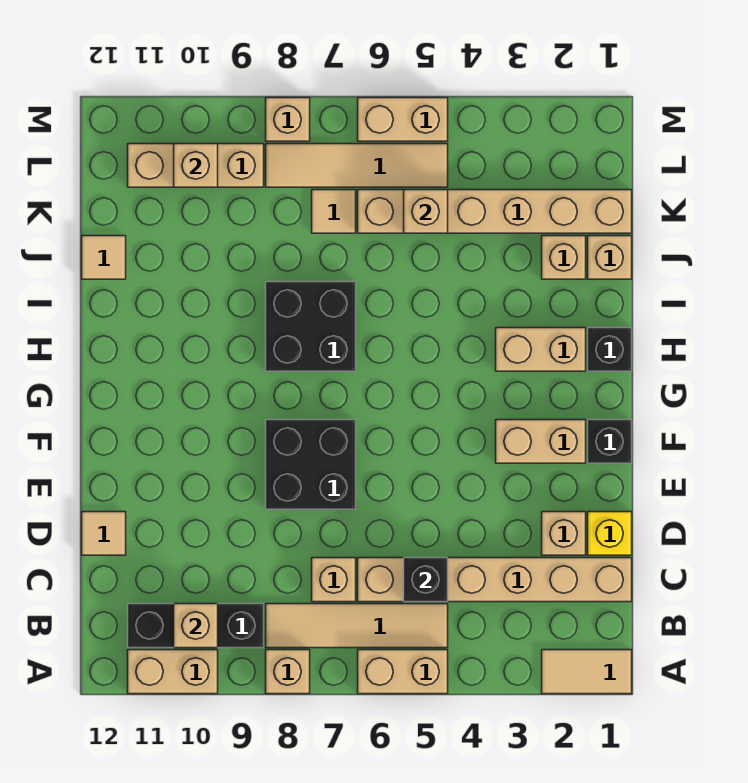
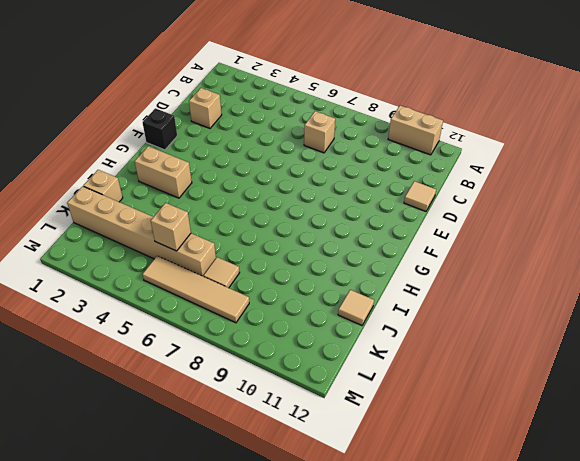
none -> tan tile A1:A2 level 1
none -> tan brick A5:A6 level 1
none -> tan brick A8 level 1
none -> tan tile B5:B8 level 1

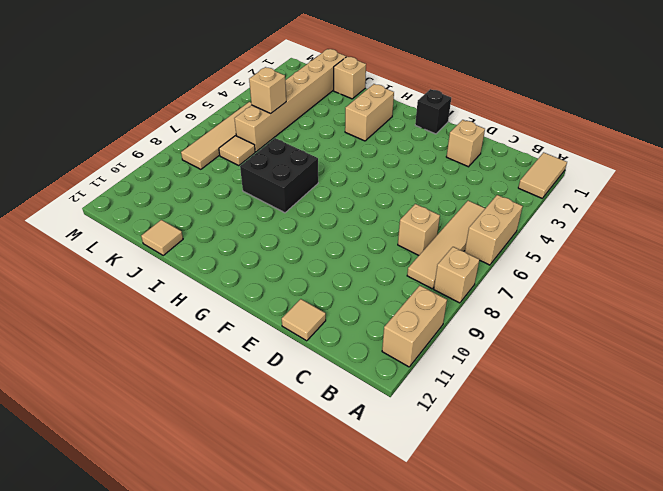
none -> black brick B9:B11 level 1
none -> tan brick C1:C6 level 1
none -> yellow brick D1 level 1
none -> black brick E7:F8 level 1

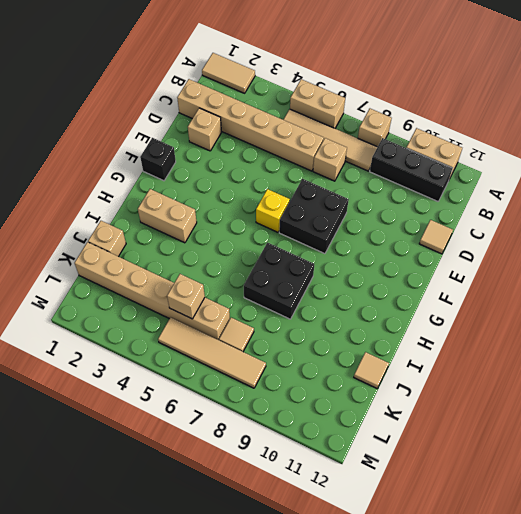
yellow brick F6 level 1 -> yellow brick D1 level 1
none -> tan brick F2:F3 level 1
none -> black brick H1 level 1
none -> tan brick J2 level 1
none -> tan brick L9:L11 level 1

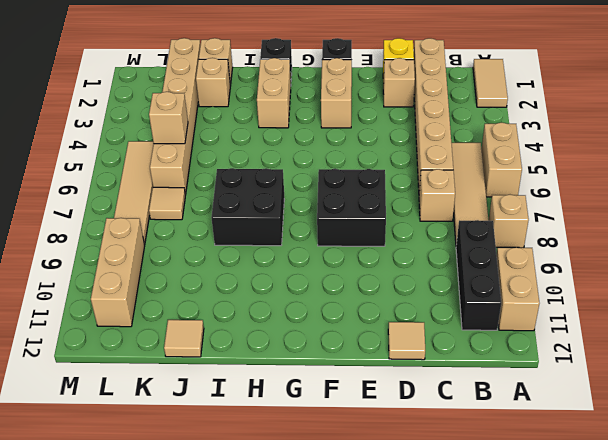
none -> tan brick M5:M6 level 1
none -> tan brick M8 level 1
none -> tan brick B10 level 2
none -> black brick C5 level 2

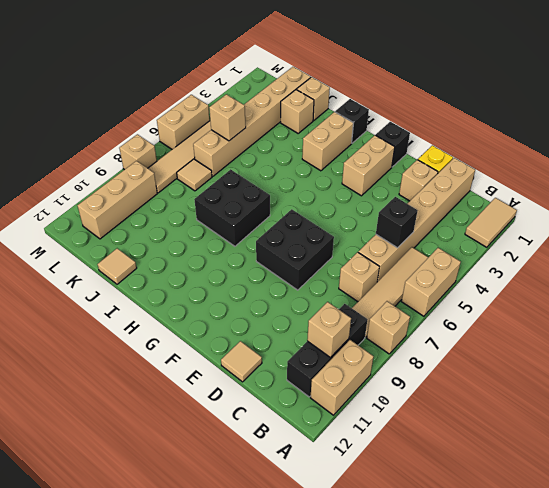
none -> tan brick L10 level 2

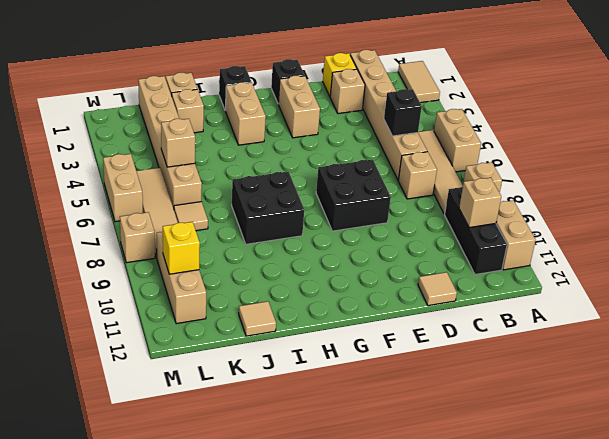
yellow brick L10 level 2 -> tan brick L10 level 2

